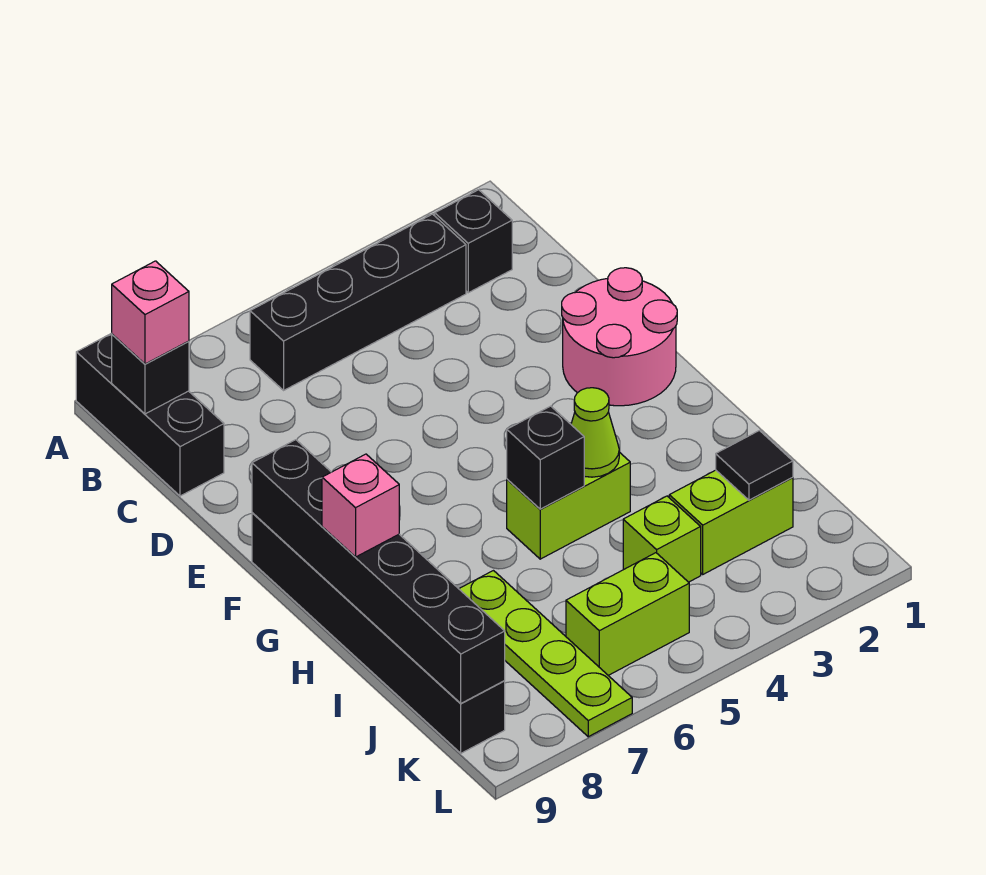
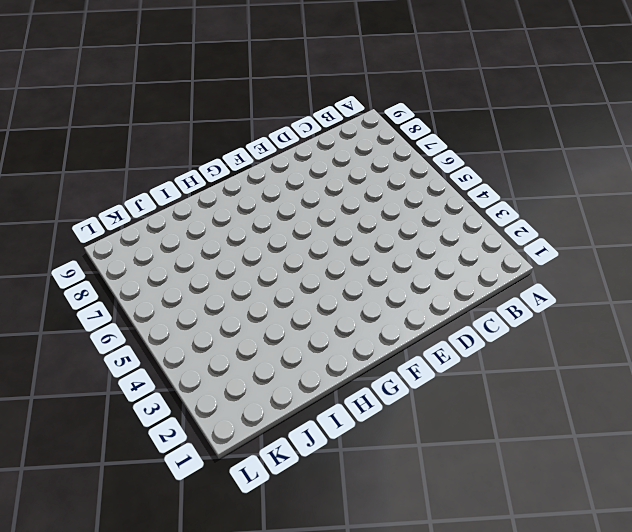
none -> black brick A9:C9 level 1
none -> black brick B2 level 1
none -> black brick B3:B6 level 1

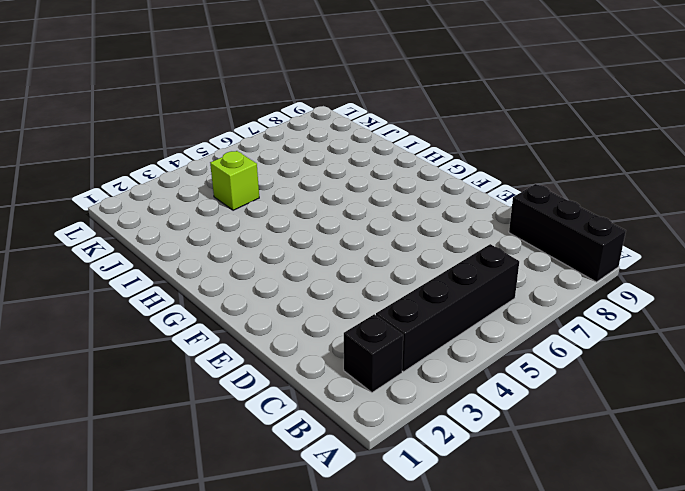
none -> pink round brick E1:F2 level 1
none -> black brick F9:K9 level 1
none -> lime brick H4:H5 level 1

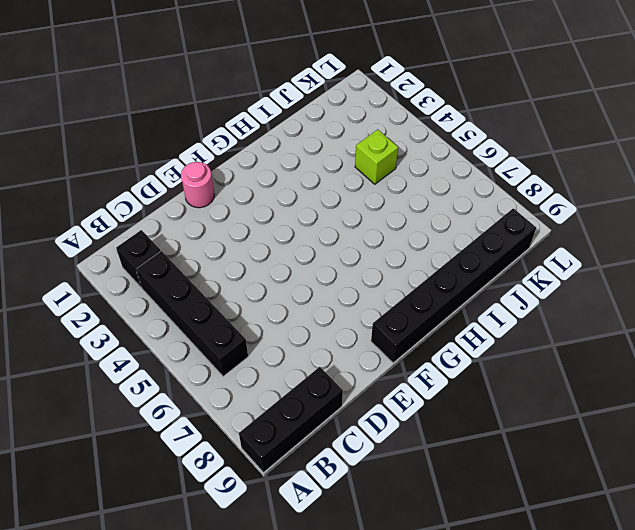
pink round brick E1 level 1 -> pink round brick E1:F2 level 1
none -> lime brick H4:H5 level 1
none -> lime plate I7:L7 level 1
none -> lime brick J2:J3 level 1

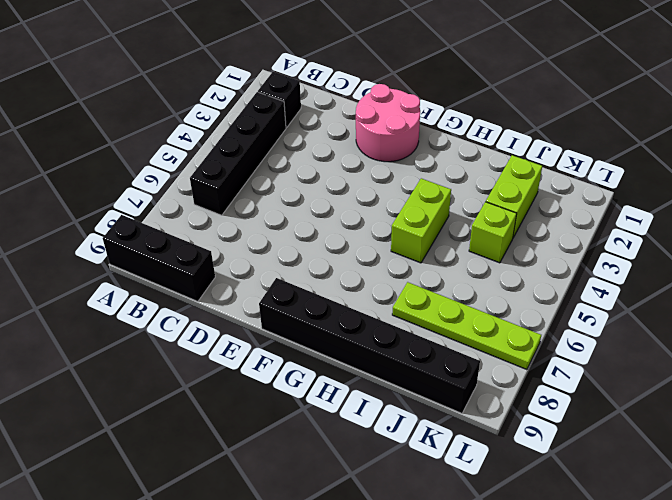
none -> lime brick K5:K6 level 1
none -> black brick B9 level 2
none -> black brick F9:K9 level 2

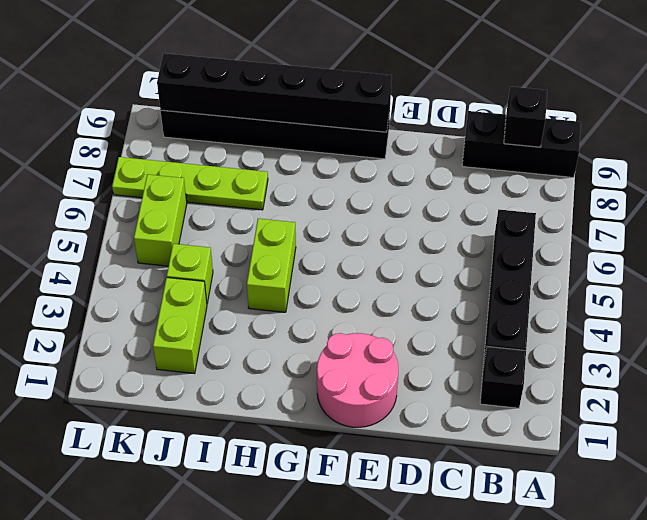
none -> lime cone H4 level 2
none -> black brick H5 level 2
none -> black tile J2 level 2

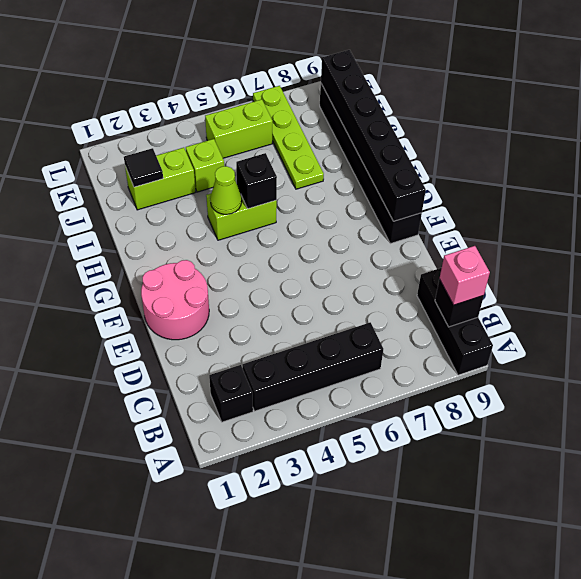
none -> pink brick H9 level 3

